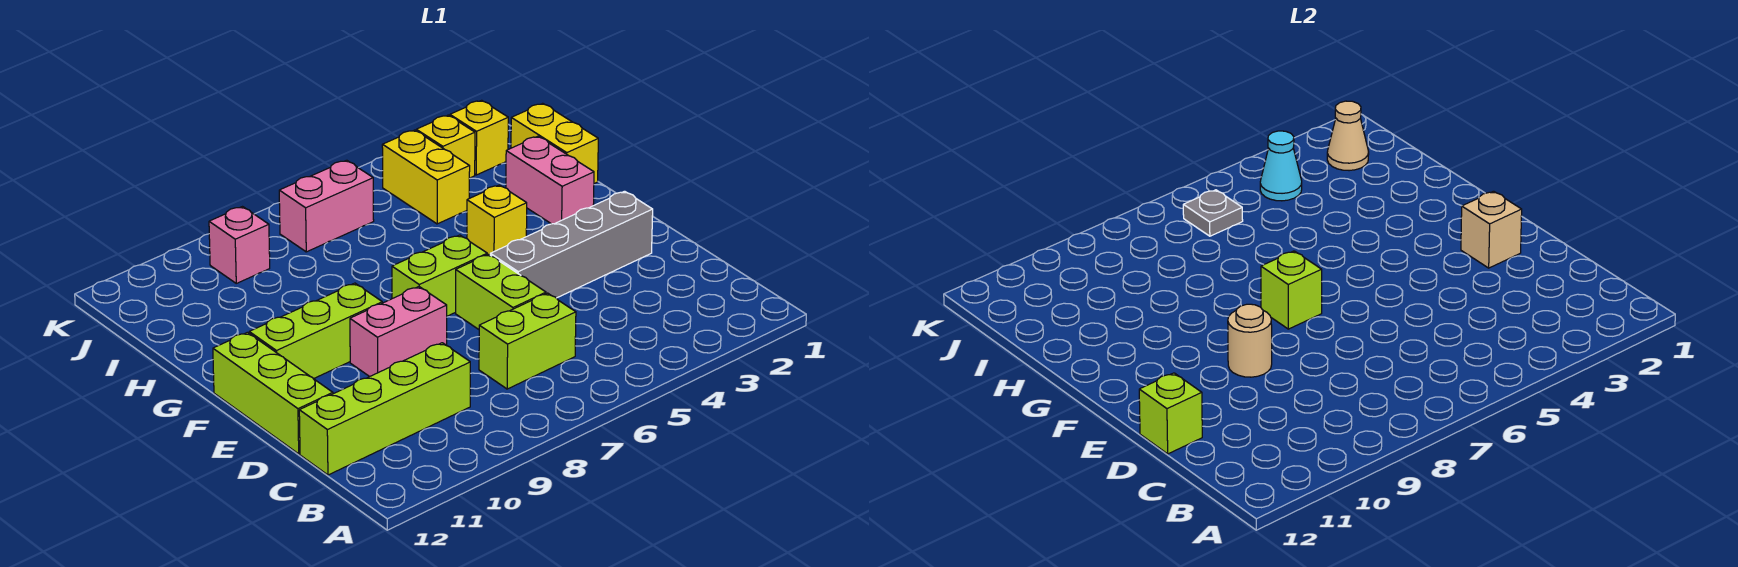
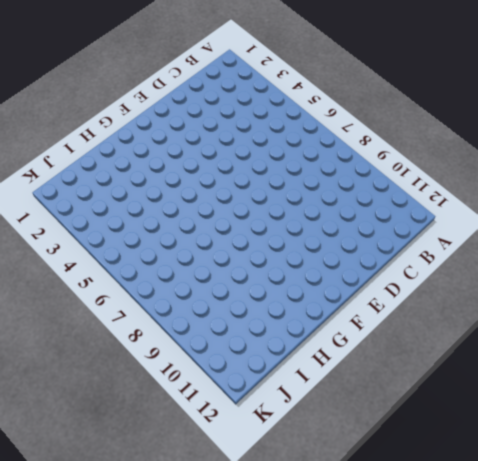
none -> lime brick C6:C7 level 1
none -> lime brick C9:C12 level 1
none -> lime brick D6:E6 level 1

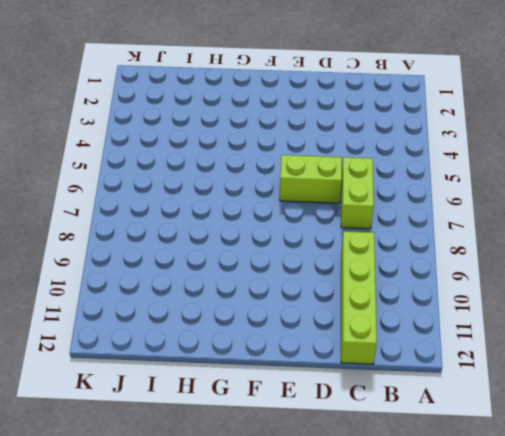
none -> lime brick D12:F12 level 1
none -> grey brick E2:E5 level 1
none -> pink brick E8:E9 level 1

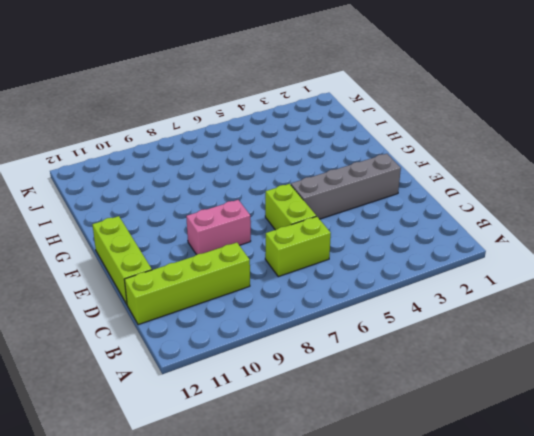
none -> lime brick F6:F7 level 1
none -> lime brick F9:F11 level 1
none -> pink brick G2:H2 level 1

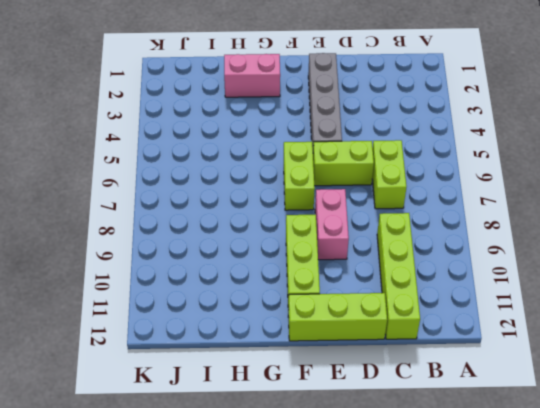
none -> yellow brick G4 level 1
none -> yellow brick H1:I1 level 1
none -> yellow brick I4:J4 level 1

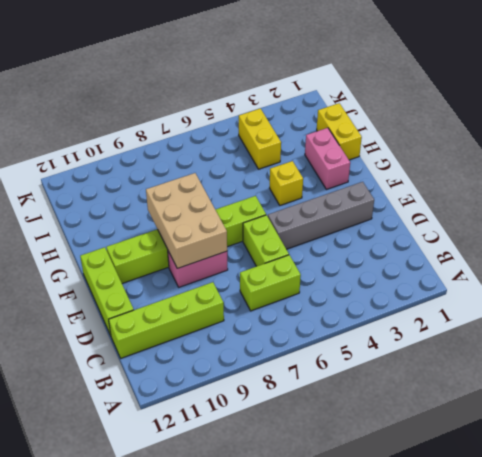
tan brick E8:G9 level 2 -> tan round brick E9 level 2
none -> yellow brick J2 level 1
none -> yellow brick J3 level 1
none -> pink brick J6:J7 level 1

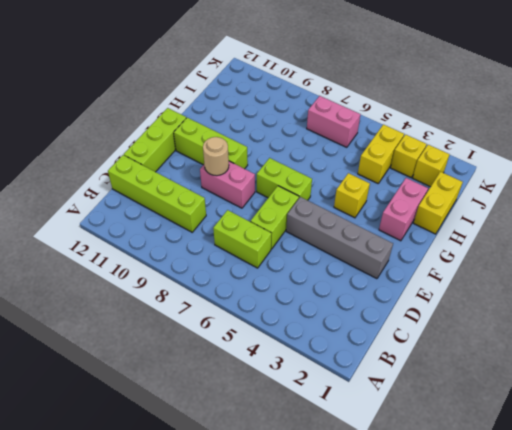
none -> pink brick J9 level 1
none -> lime brick D12 level 2
none -> tan brick E2 level 2

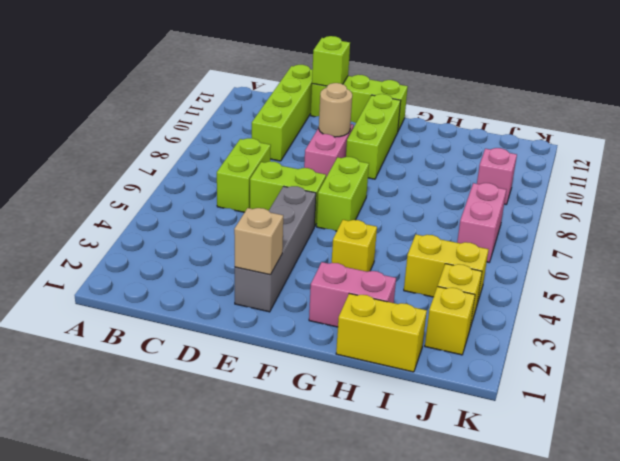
none -> lime brick F7 level 2
none -> tan cone J2 level 2
none -> cyan cone J4 level 2

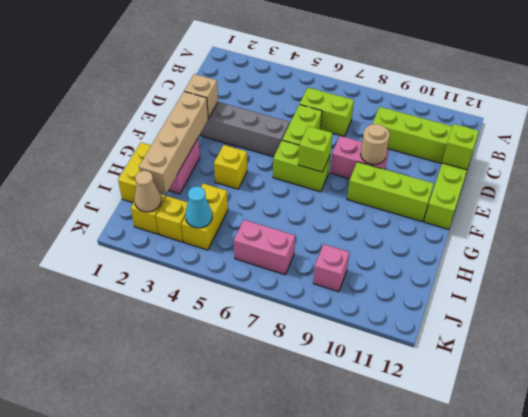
tan brick F2:I2 level 2 -> none
none -> grey plate J6 level 2

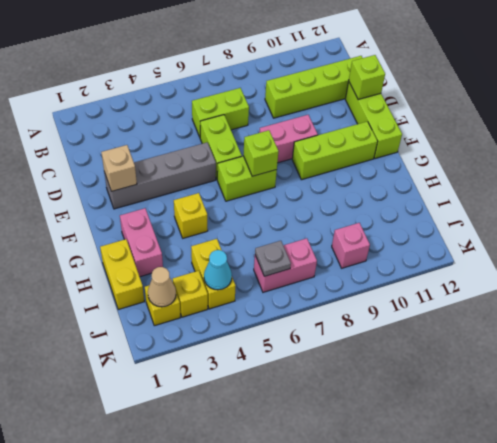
none -> tan round brick E9 level 2

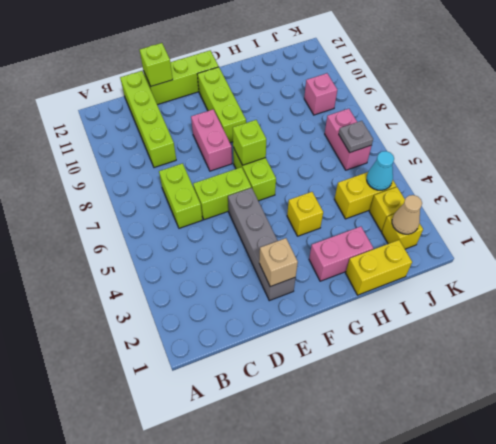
none -> tan round brick E9 level 2

